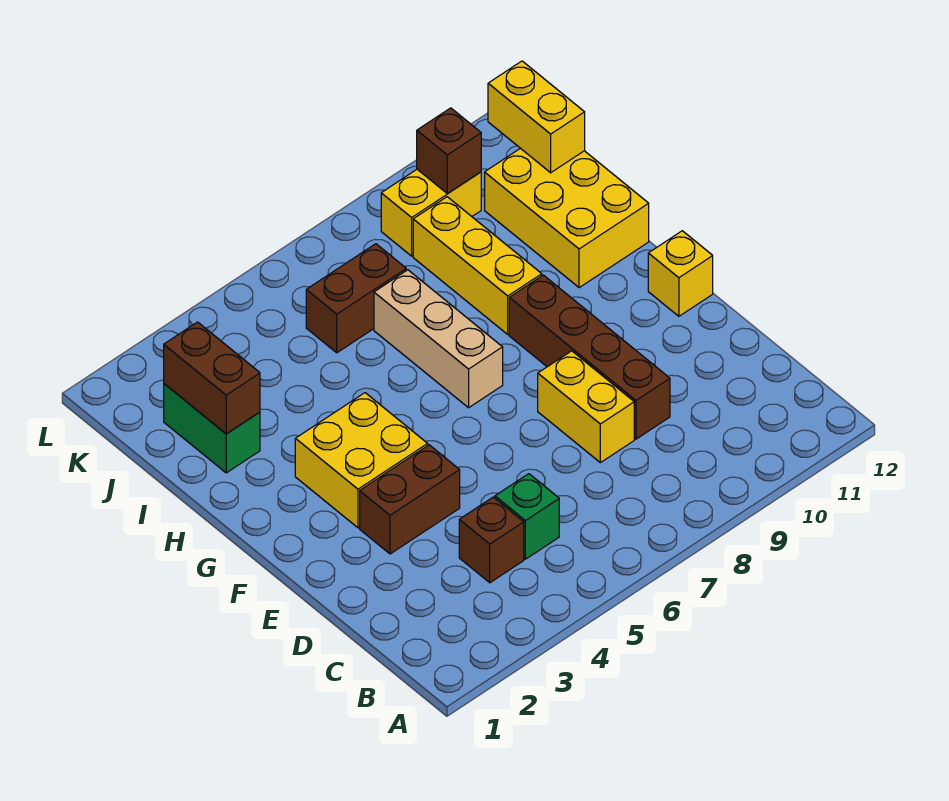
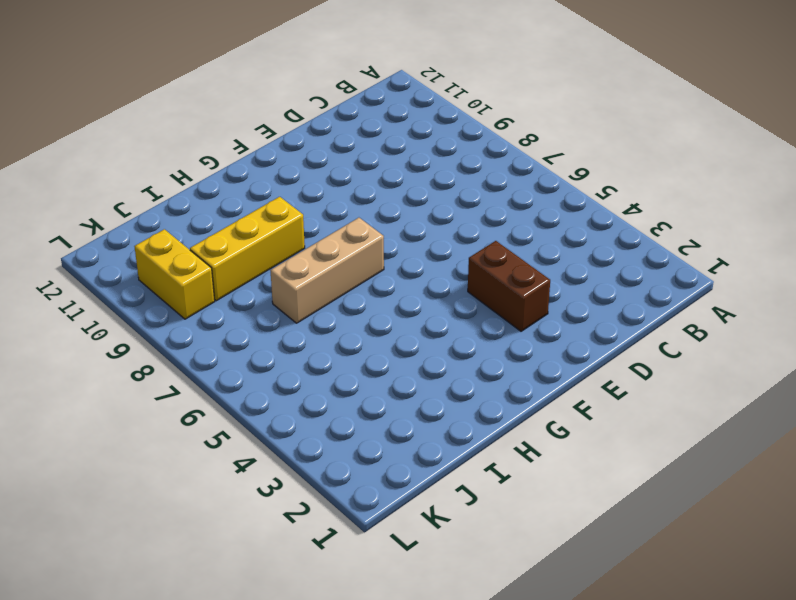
none -> brown brick C4 level 1
none -> green brick C5 level 1
none -> yellow brick D8:E8 level 1

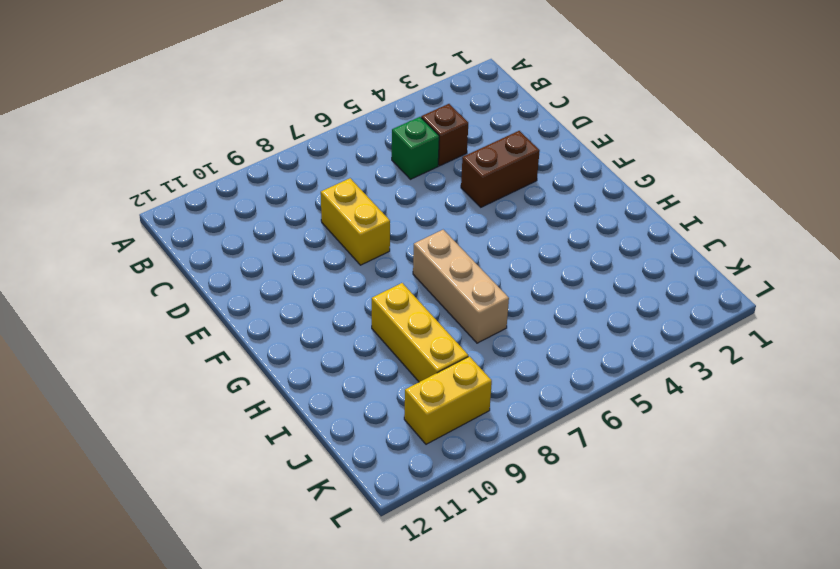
none -> brown brick D9:G9 level 1
none -> yellow brick F3:G4 level 1
none -> yellow brick F12 level 1

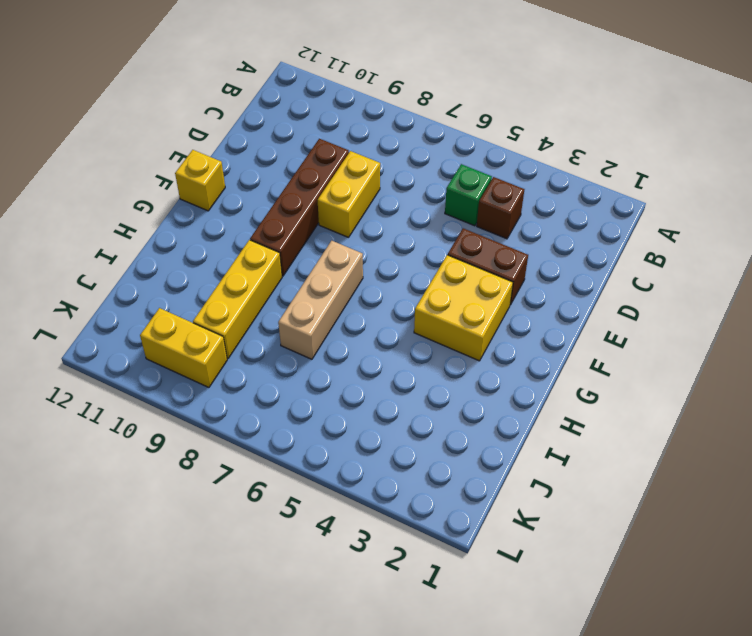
none -> yellow brick H11:J12 level 1
none -> green brick I2:J2 level 1
none -> brown brick J6:J7 level 1

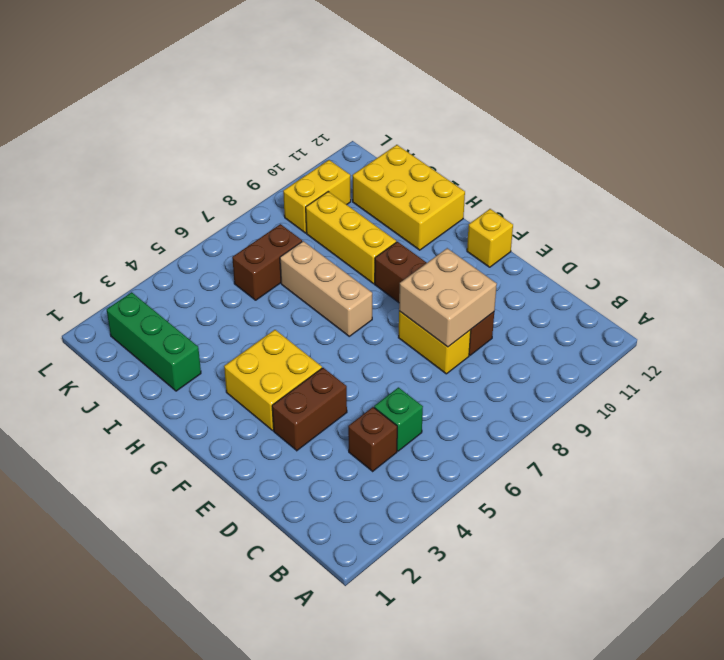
tan brick D8:E9 level 2 -> none
green brick I2:K2 level 1 -> green brick I2:J2 level 1
none -> brown brick I2:J2 level 2
none -> yellow brick J12:K12 level 2
none -> brown brick K10 level 2

